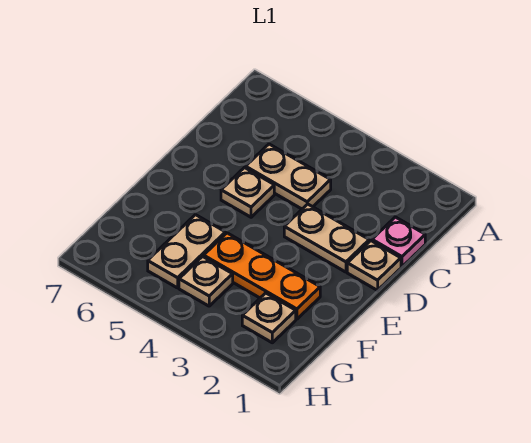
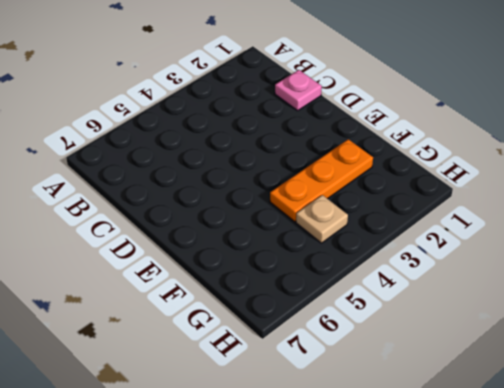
none -> tan plate C4:C5 level 1
none -> tan plate D1 level 1

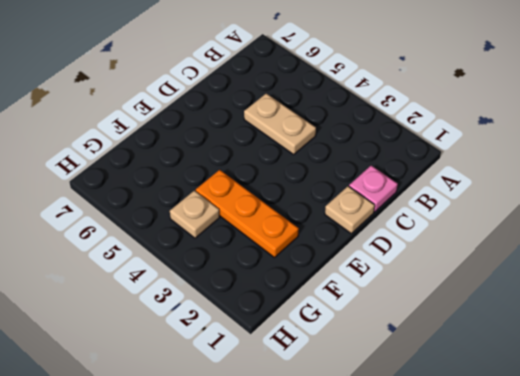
none -> tan plate D2:D3 level 1
none -> tan plate D5 level 1

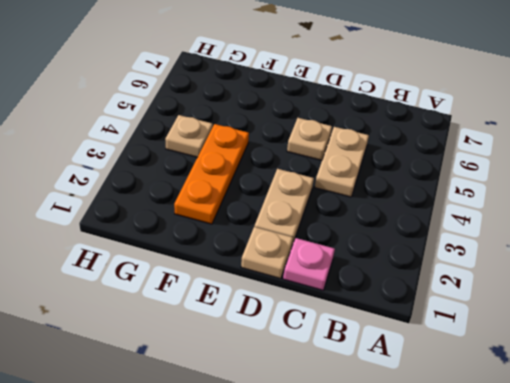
none -> tan plate F5:G5 level 1
none -> tan plate G2 level 1

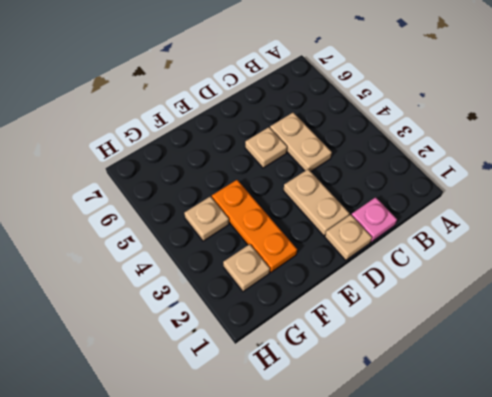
none -> tan plate F5:G5 level 1

